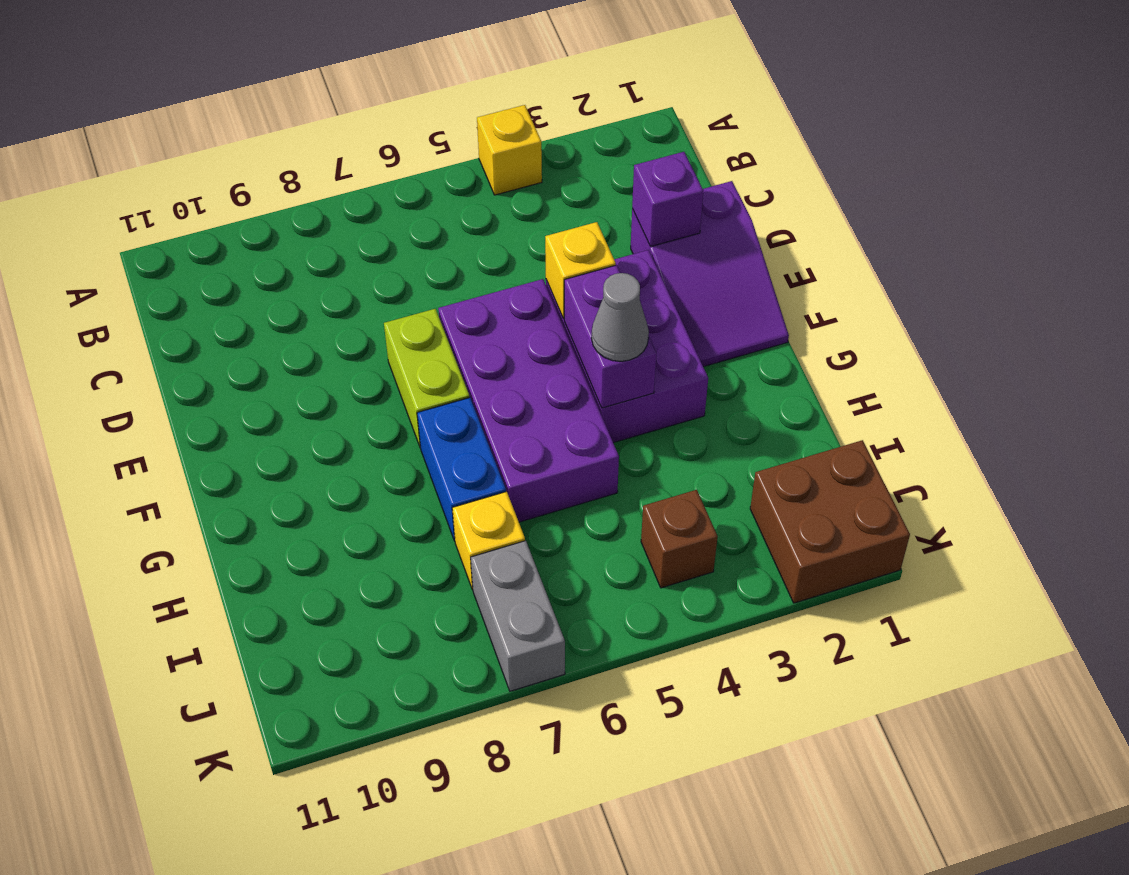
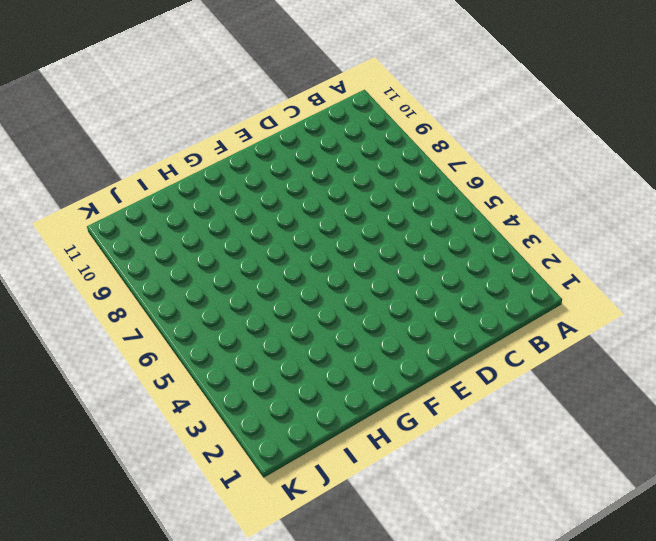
none -> yellow brick A4 level 1
none -> purple slope D1:F2 level 1 top D
none -> purple brick E3:G4 level 1

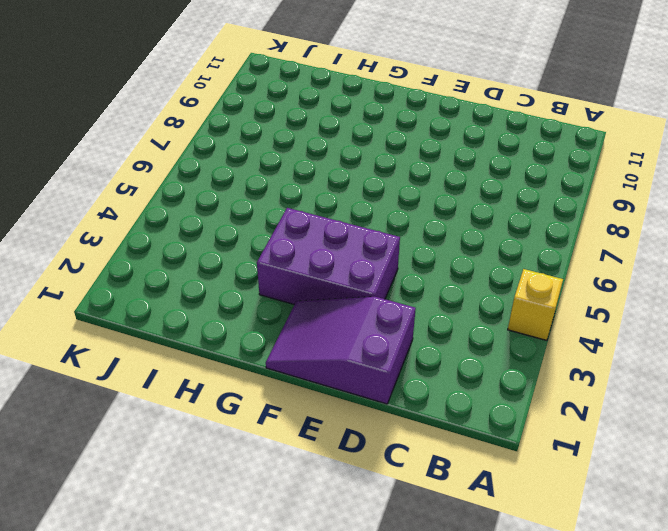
none -> purple brick E5:H6 level 1
none -> lime brick E7:F7 level 1
none -> blue brick G7:H7 level 1

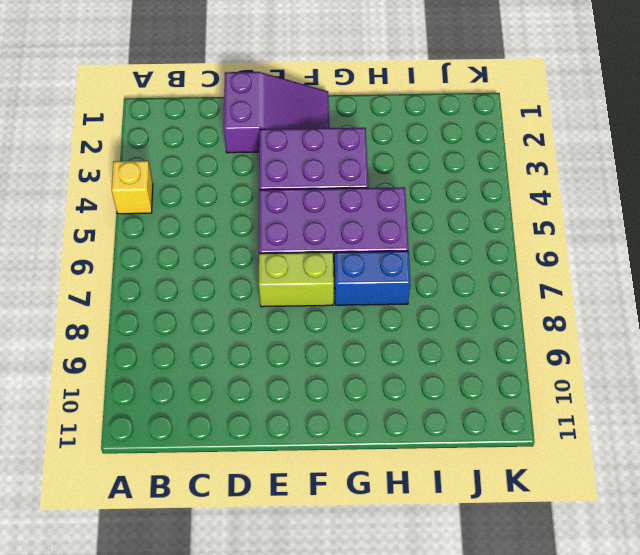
none -> yellow brick I7 level 1
none -> brown brick J1:K2 level 1
none -> brown brick J4 level 1

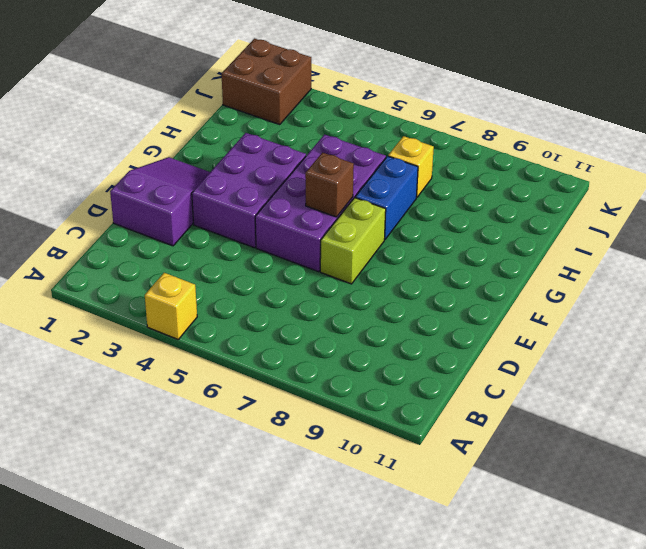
brown brick F6 level 2 -> brown brick J4 level 1
none -> grey brick J7:K7 level 1
none -> purple brick D2 level 2
none -> yellow brick E4 level 2

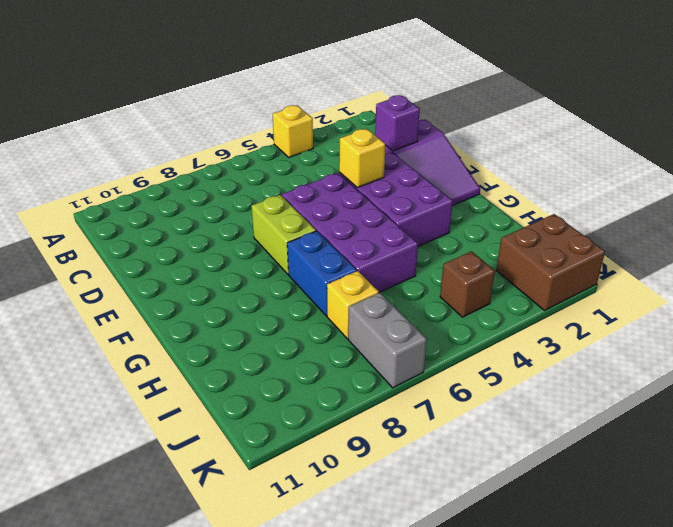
none -> purple brick F4:G4 level 2
none -> grey cone G4 level 3

